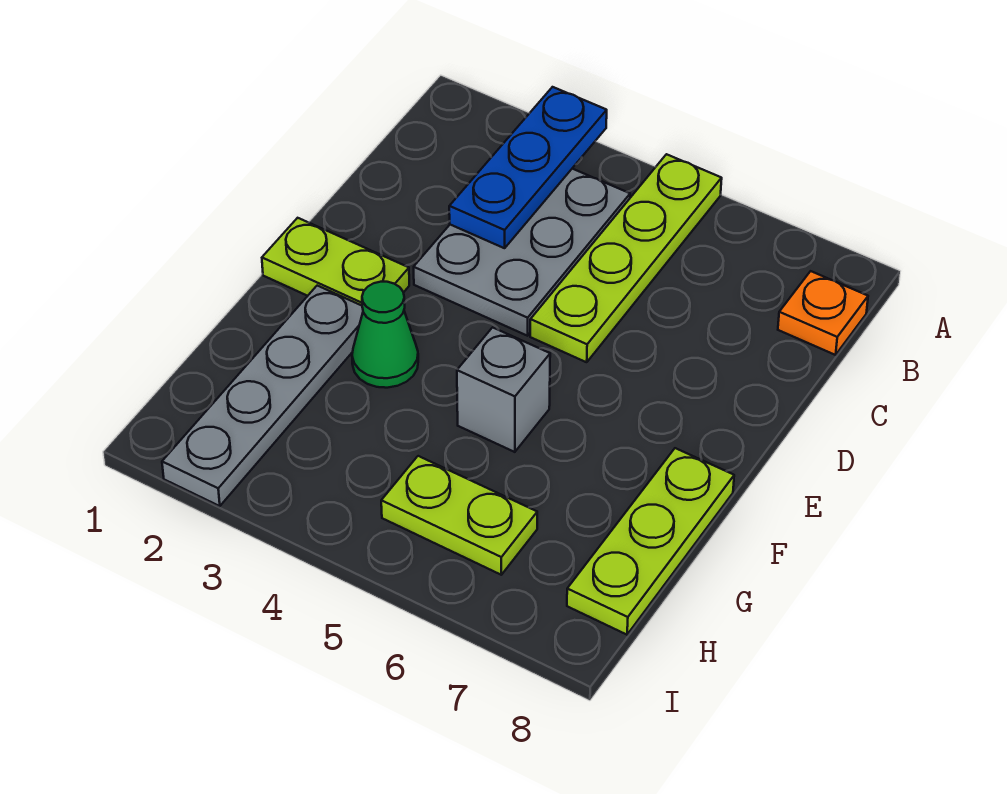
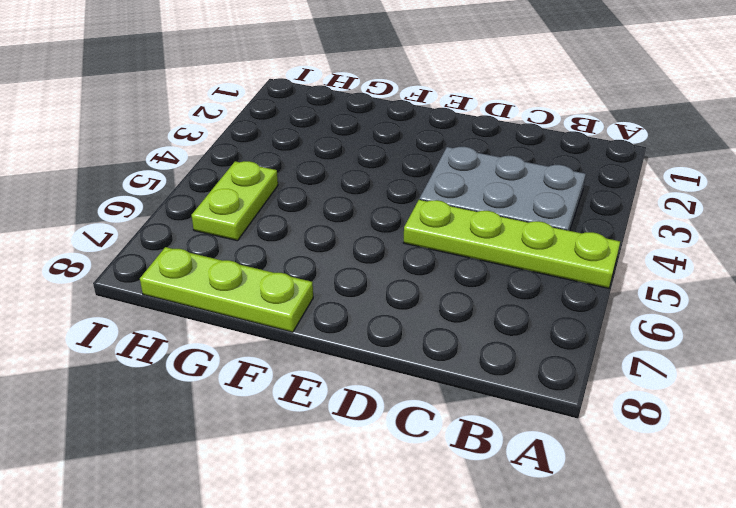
none -> orange plate B8 level 1
none -> lime plate E1:E2 level 1

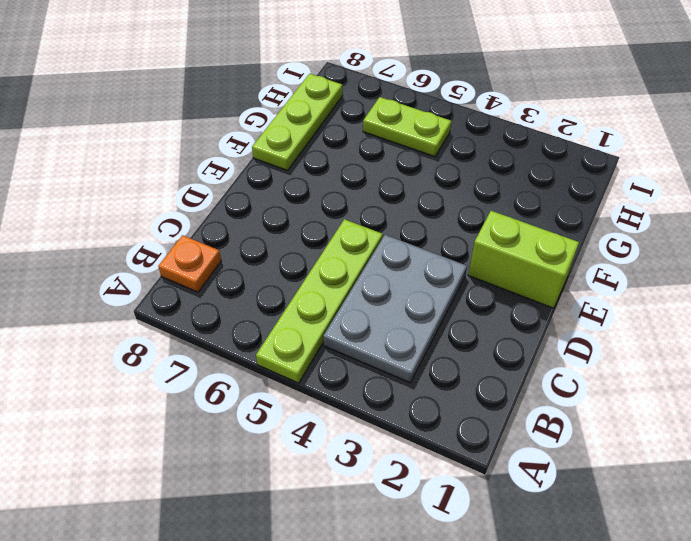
lime brick E1:E2 level 1 -> lime plate E1:E2 level 1
none -> grey plate F2:I2 level 1
none -> green cone F3 level 1

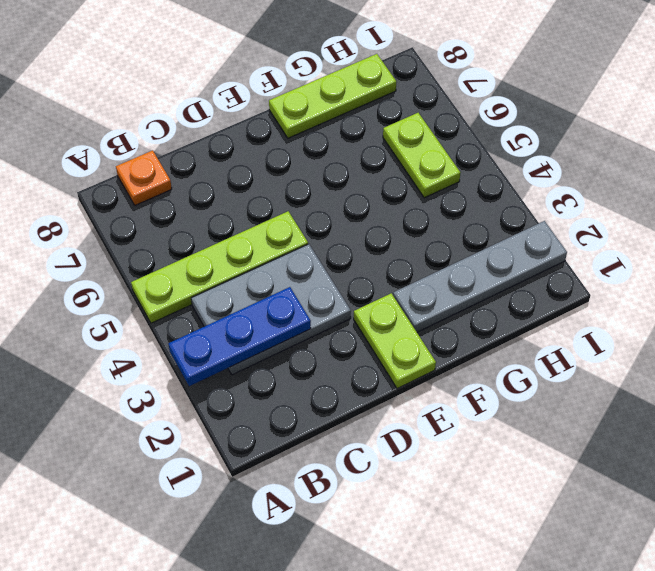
none -> green cone F3 level 1
none -> grey brick F5 level 1

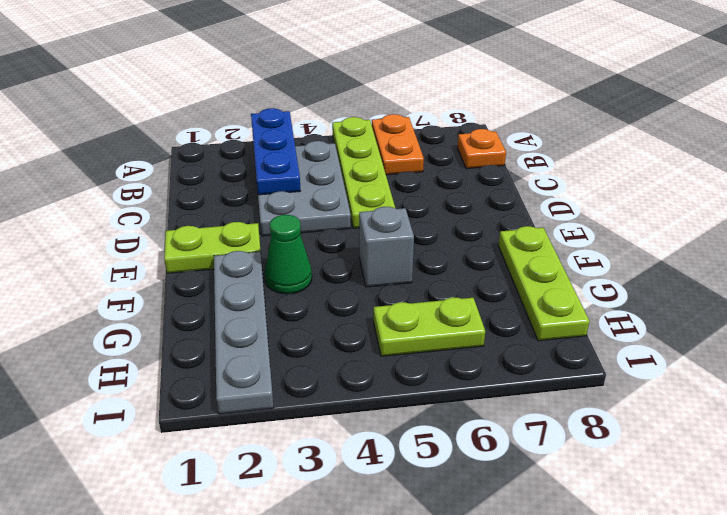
orange plate A6:B6 level 1 -> none

